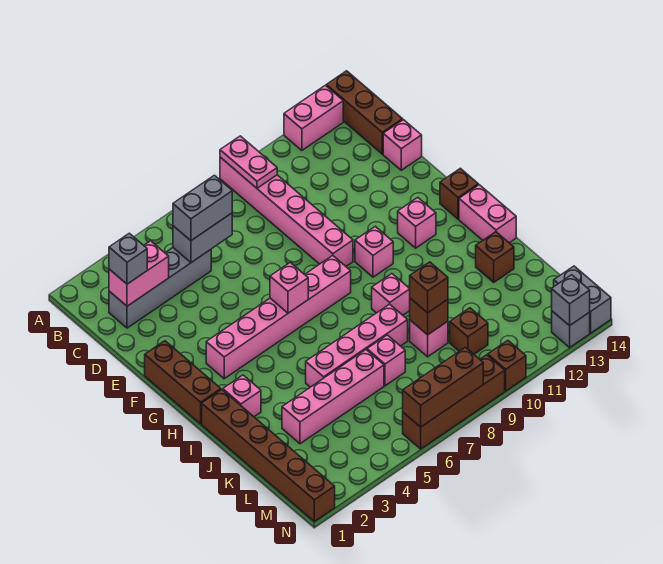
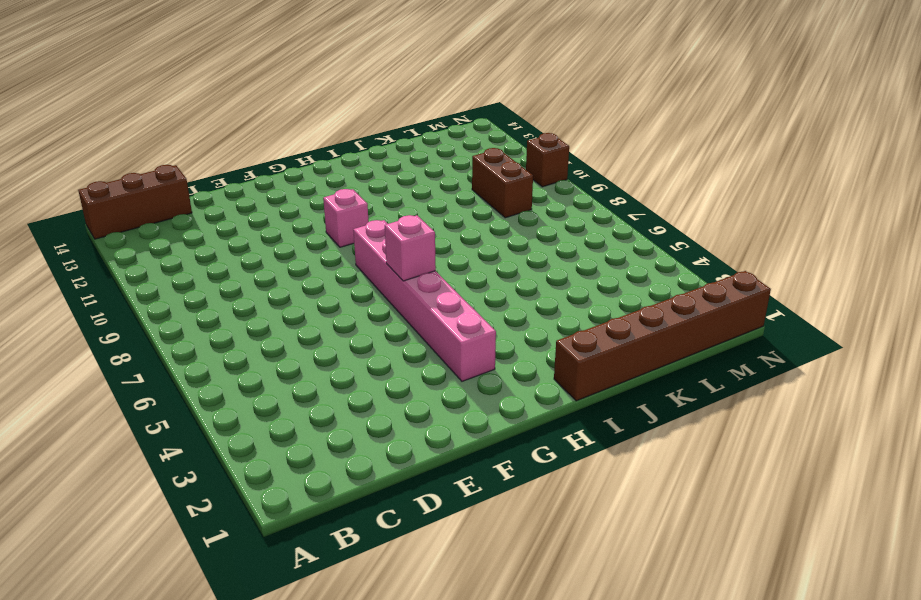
brown brick L9:L10 level 1 -> brown brick L10 level 1
none -> pink brick A9:F9 level 1
none -> pink brick A12:A13 level 1
none -> grey brick C2:C5 level 1
none -> pink brick D14 level 1

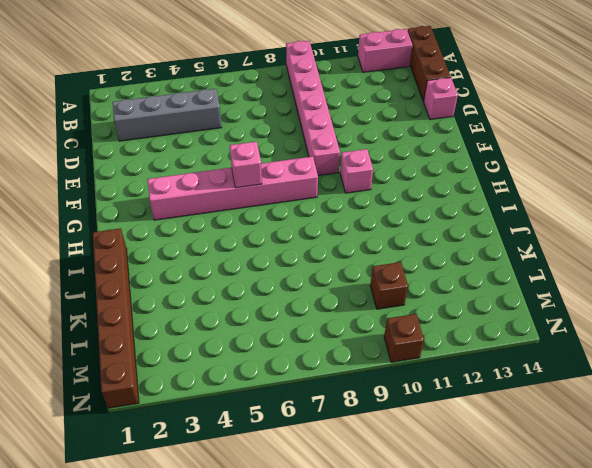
none -> brown brick F1:H1 level 1
none -> pink brick G12 level 1
none -> brown brick G14 level 1
none -> pink brick H14:I14 level 1

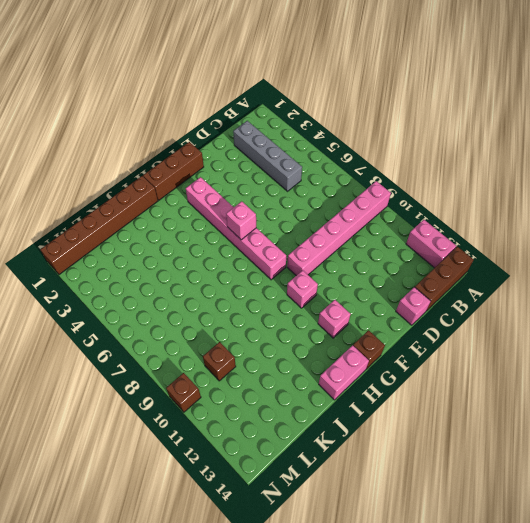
none -> pink brick I2 level 1
none -> pink brick I9 level 1
none -> pink brick J5:J8 level 1
none -> brown brick J13 level 1

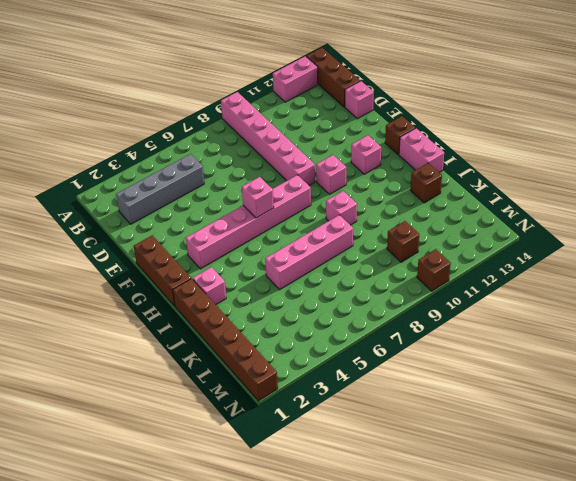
none -> pink brick K3:K6 level 1
none -> pink brick K7 level 1
none -> pink brick K9 level 1
none -> grey brick M14:N14 level 1

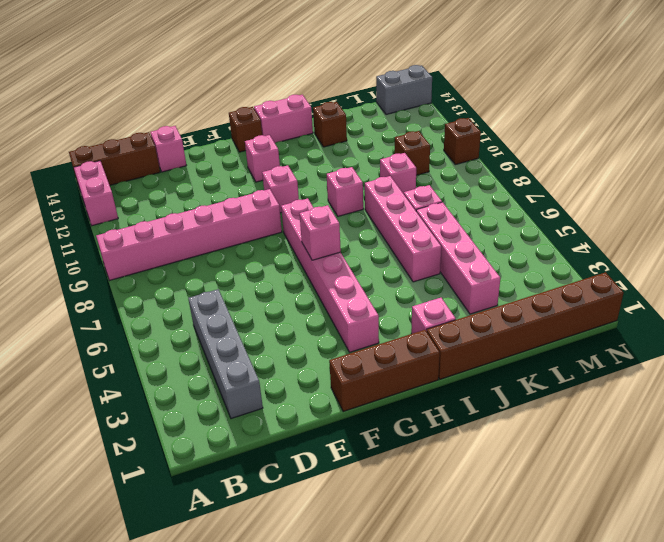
none -> brown brick N6:N9 level 1
none -> grey brick N13 level 1
none -> pink plate A9:B9 level 2
none -> pink brick C2:C3 level 2

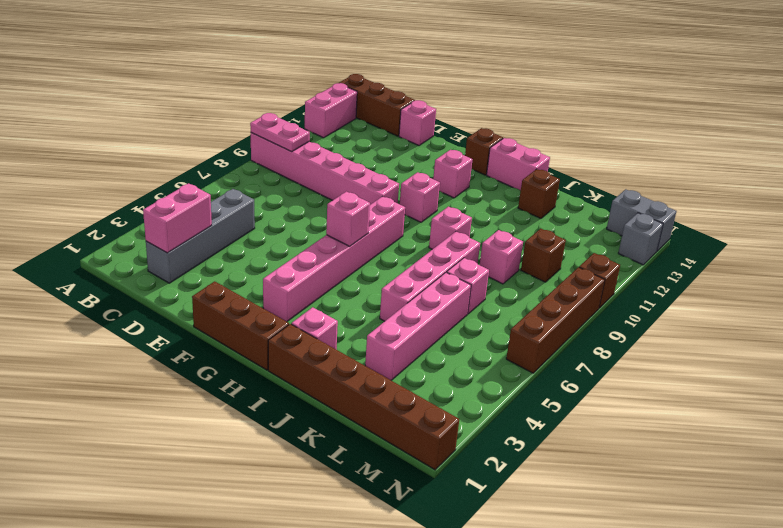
none -> grey brick C5:C6 level 2
none -> brown brick K9 level 2
none -> brown brick N6:N8 level 2
none -> grey brick N13 level 2

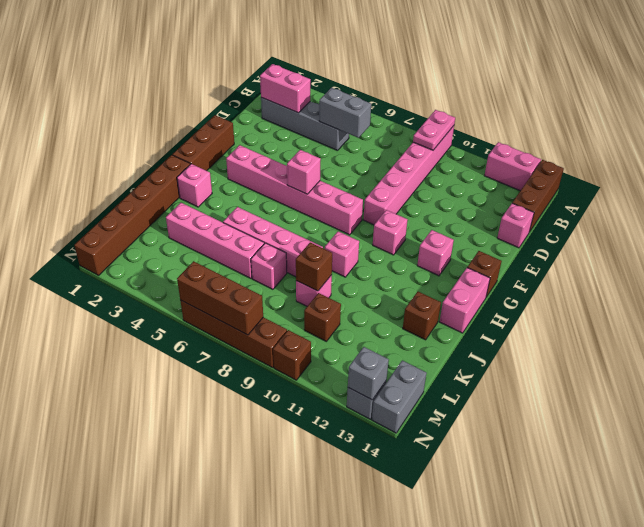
none -> grey brick C2 level 3
none -> grey brick C5:C6 level 3
none -> brown brick K9 level 3

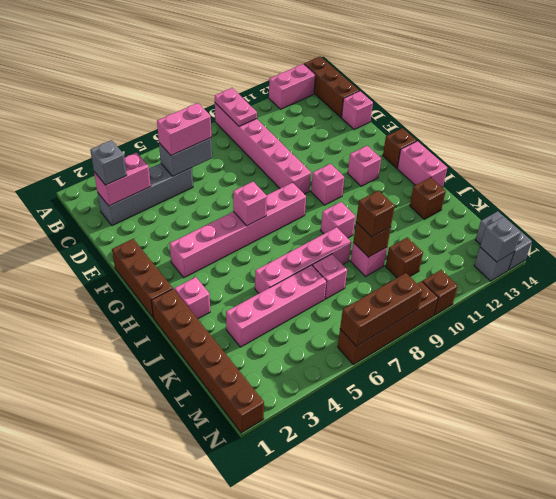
pink brick C5:C6 level 3 -> grey brick C5:C6 level 3

